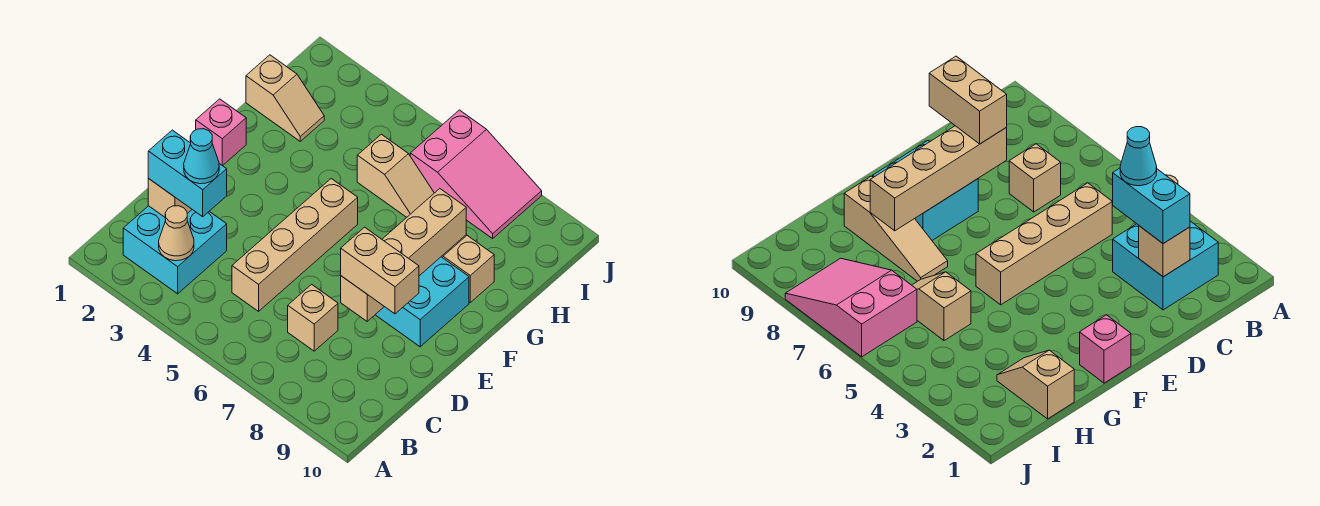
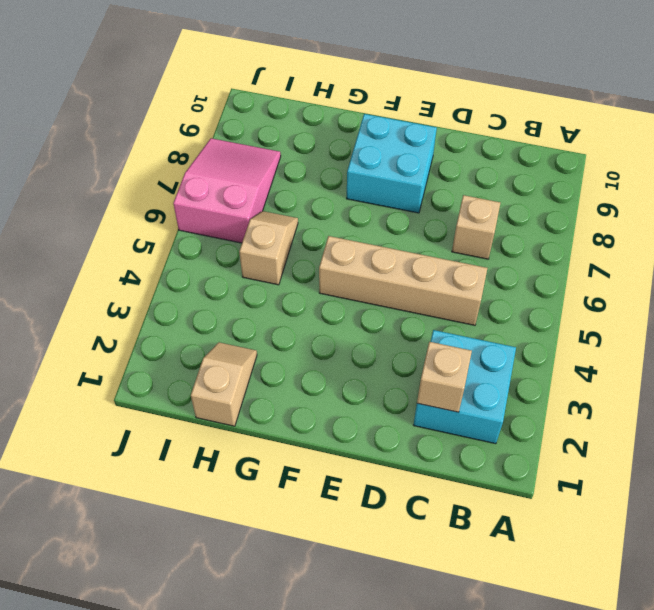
none -> pink brick F1 level 1
none -> tan slope G7:G9 level 1 top 9
none -> tan cone B3 level 2

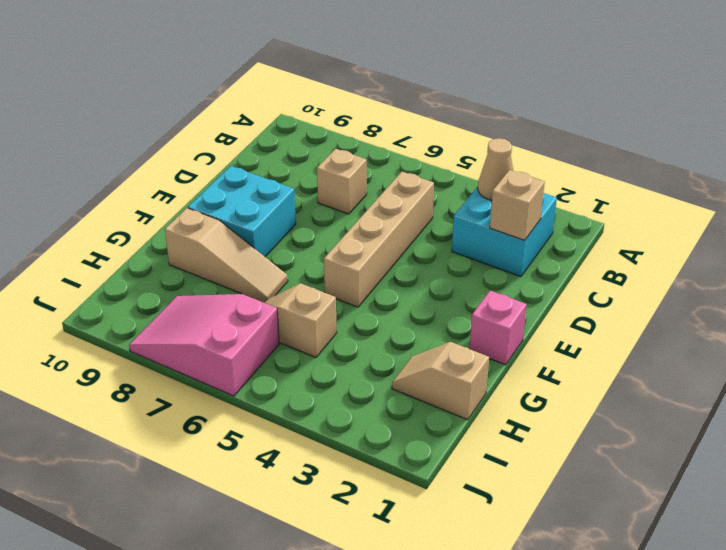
none -> tan brick D8:G8 level 2
none -> cyan brick C2:C3 level 3
none -> tan brick D8:D9 level 3

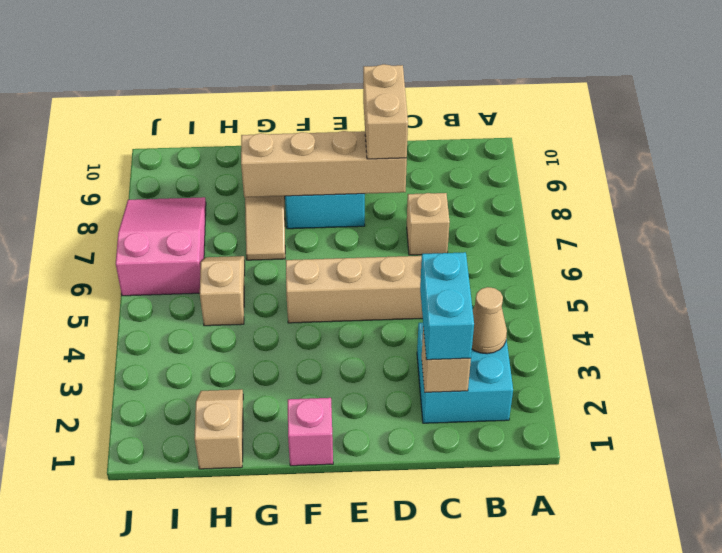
none -> cyan cone C3 level 4

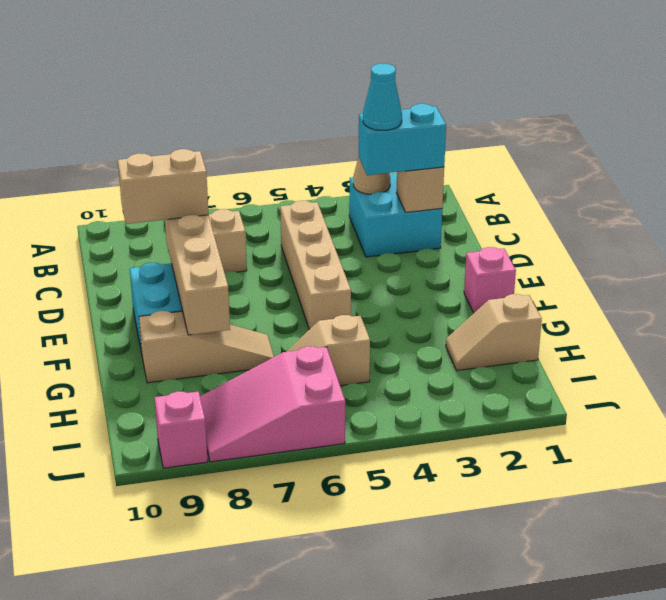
pink brick J9 level 1 -> none

